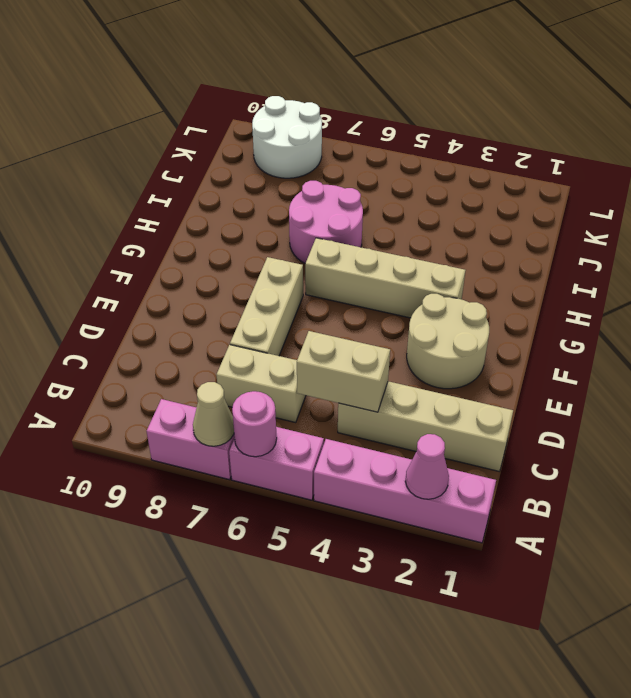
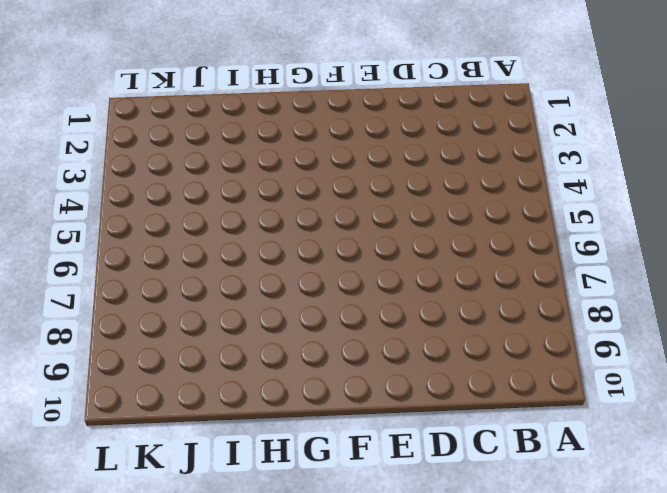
none -> pink brick A1:A4 level 1
none -> pink brick A5:A6 level 1
none -> pink brick A7:A8 level 1

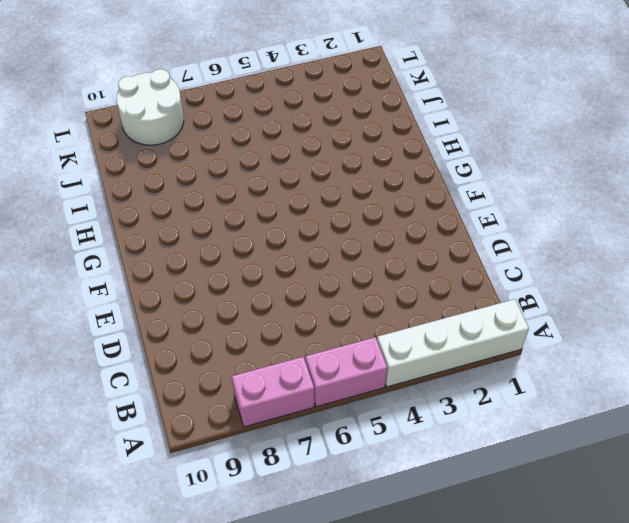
white brick A1:A4 level 1 -> pink brick A1:A4 level 1
none -> tan brick C1:C4 level 1
none -> tan brick C6:C7 level 1
none -> tan brick D7:F7 level 1

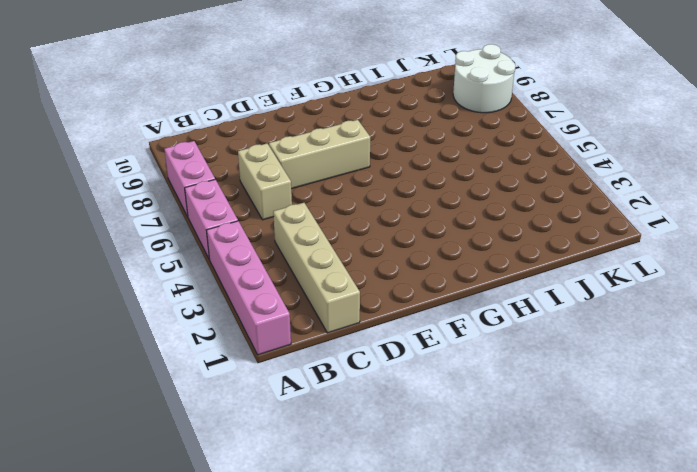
none -> tan round brick E2:F3 level 1
none -> tan brick G3:G6 level 1
none -> pink round brick H6:I7 level 1

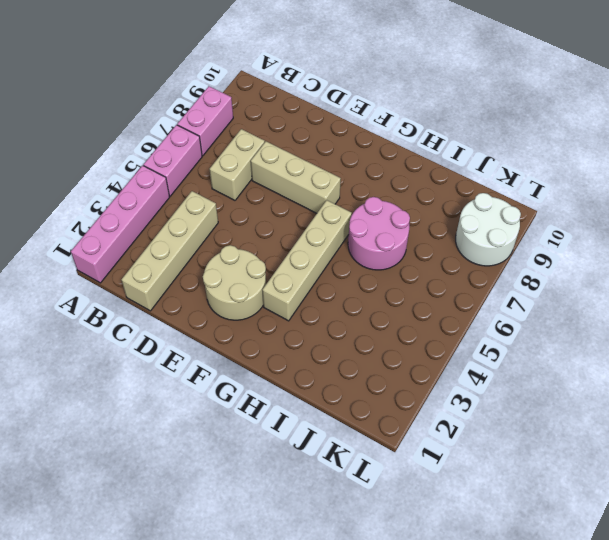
none -> pink cone A2 level 2
none -> pink round brick A6 level 2
none -> tan cone A7 level 2

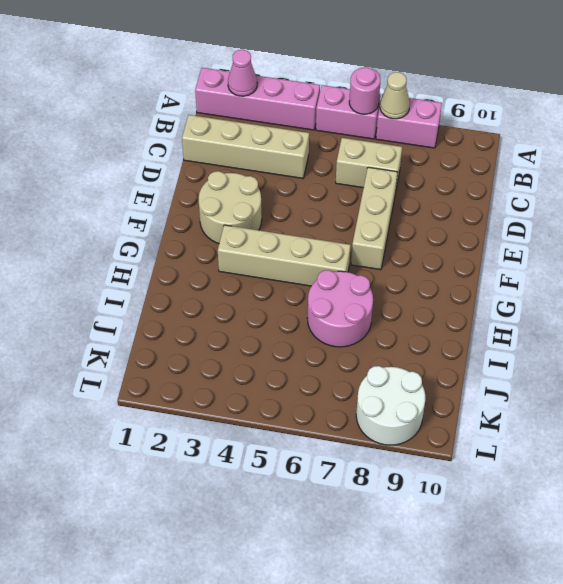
none -> tan brick C4:C5 level 2

